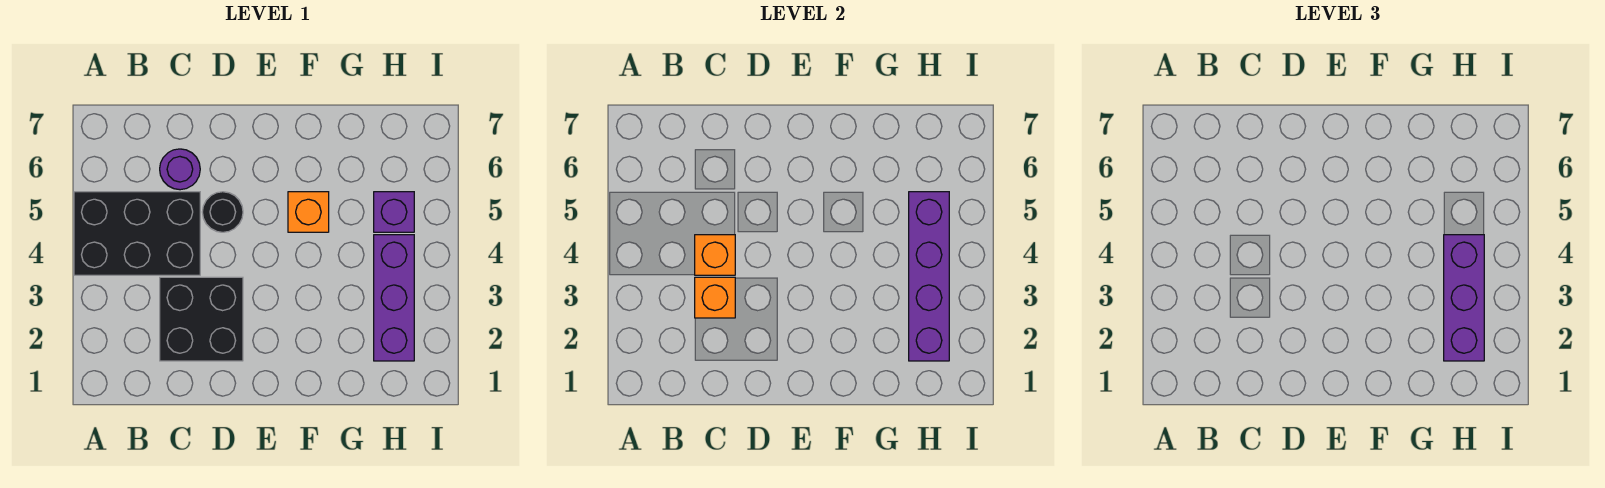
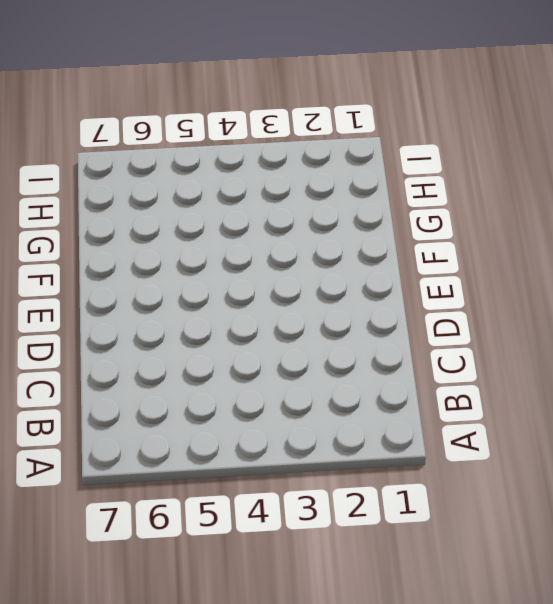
none -> black brick A4:C5 level 1
none -> black brick C2:D3 level 1

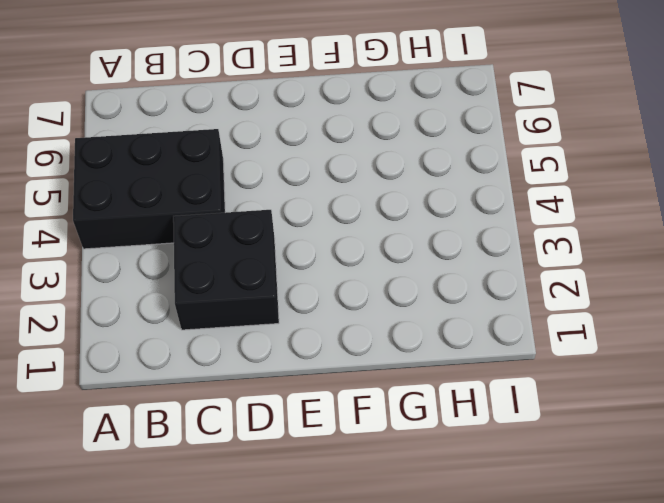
none -> purple round brick C6 level 1
none -> black round brick D5 level 1

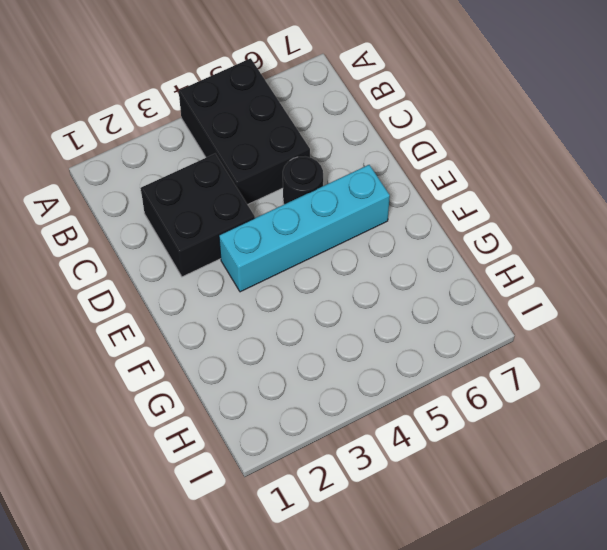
cyan brick E3:E6 level 1 -> none
none -> purple round brick C6 level 1
none -> orange brick F5 level 1

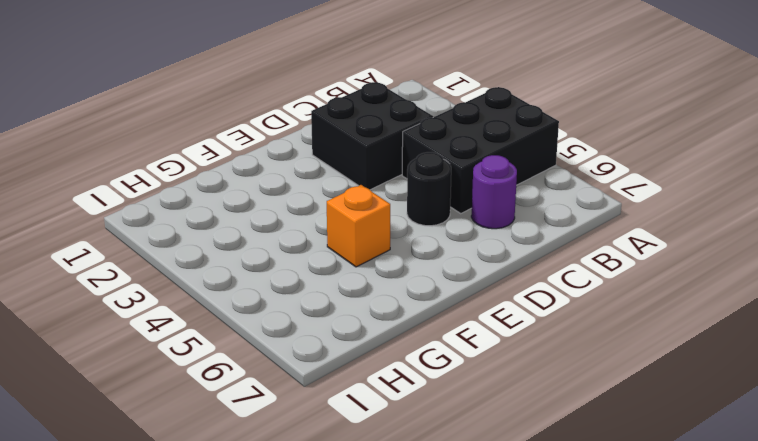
none -> purple brick H2:H4 level 1
none -> purple brick H5 level 1

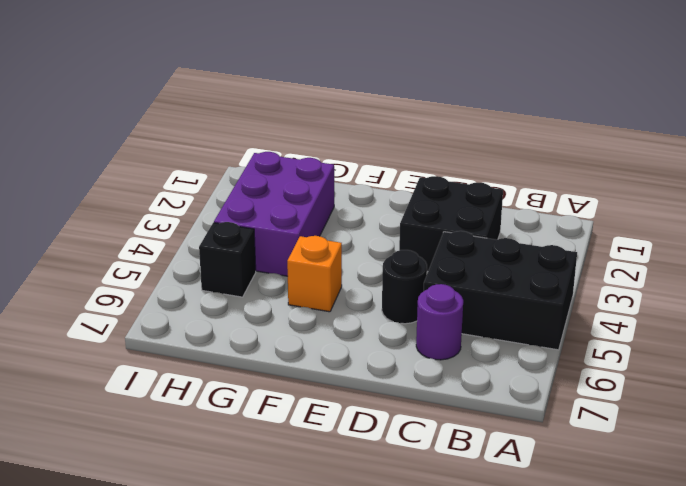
purple brick G2:H4 level 1 -> purple brick H2:H4 level 1
black brick H5 level 1 -> purple brick H5 level 1
none -> orange brick C3 level 2
none -> orange brick C4 level 2

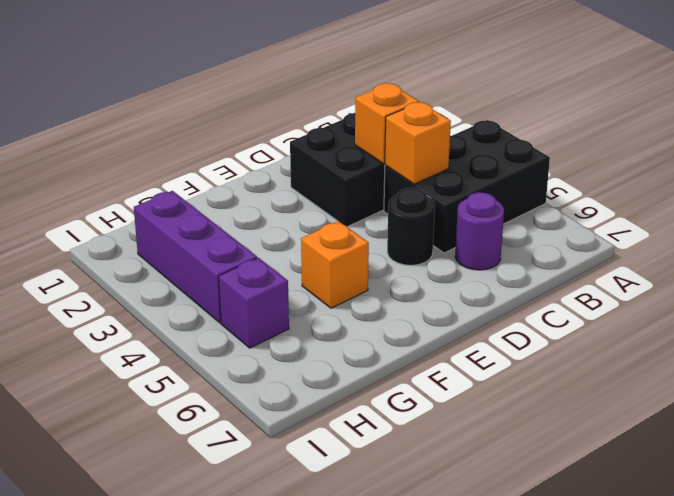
none -> purple brick H2:H5 level 2
none -> purple brick H2:H4 level 3

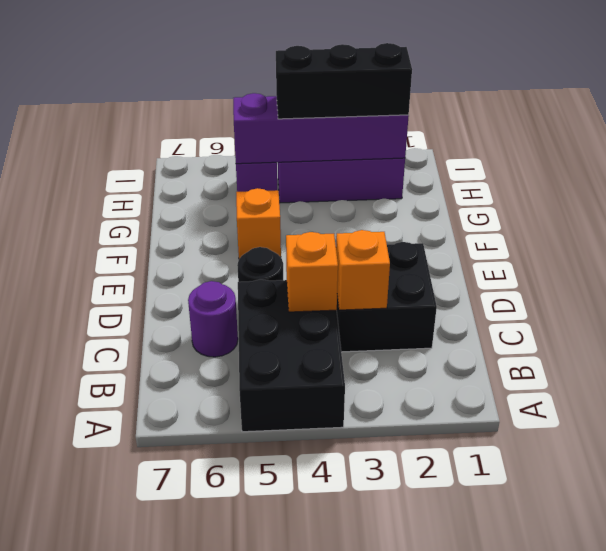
black brick H2:H4 level 3 -> purple brick H2:H4 level 3

